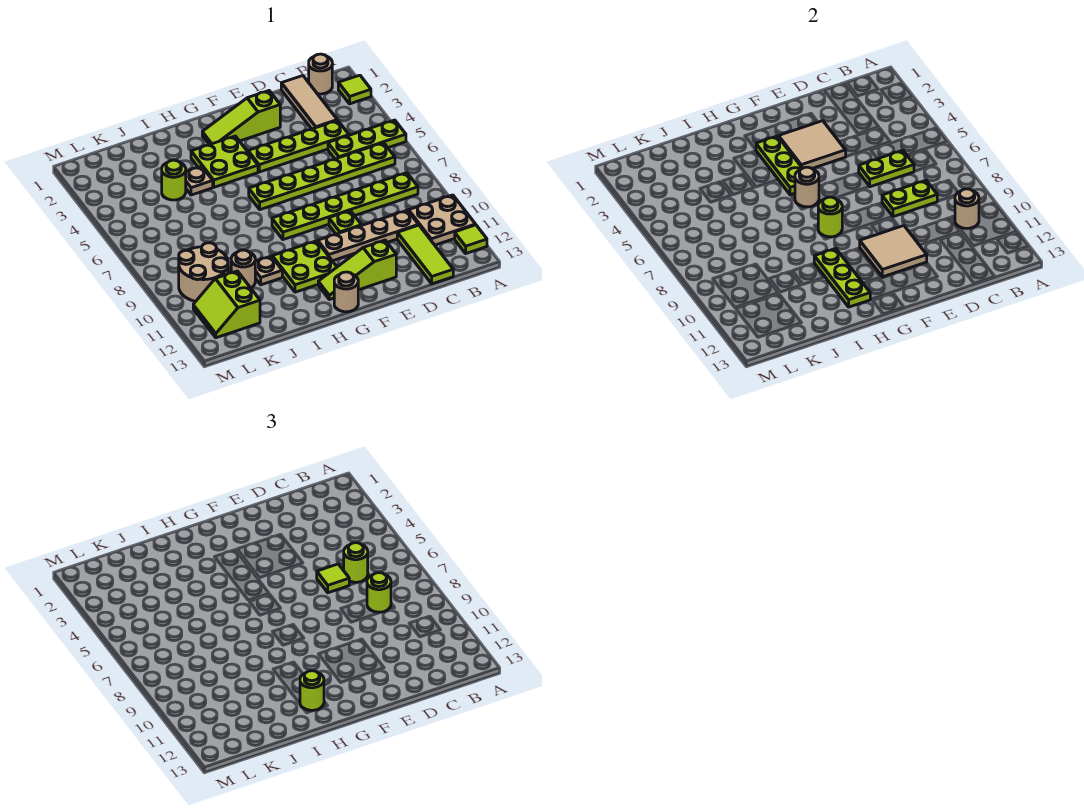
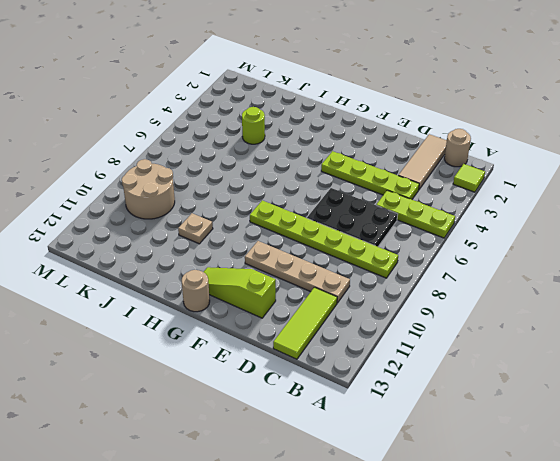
black plate C6:E7 level 1 -> lime plate B6:G6 level 1
none -> tan plate A10:B11 level 1
none -> lime tile A12 level 1
none -> lime slope E2:G2 level 1 top E
none -> lime plate E9 level 1

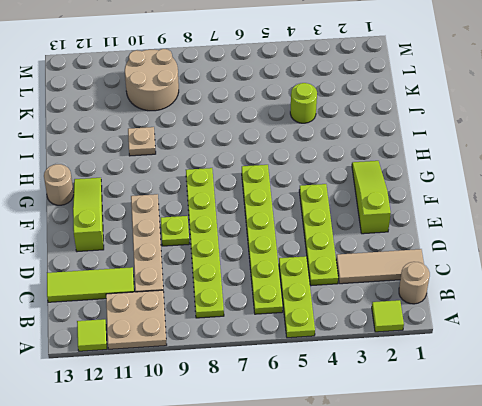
none -> lime plate G3:H4 level 1
none -> lime plate G10:H11 level 1
none -> tan plate I4 level 1
none -> tan round brick J10 level 1

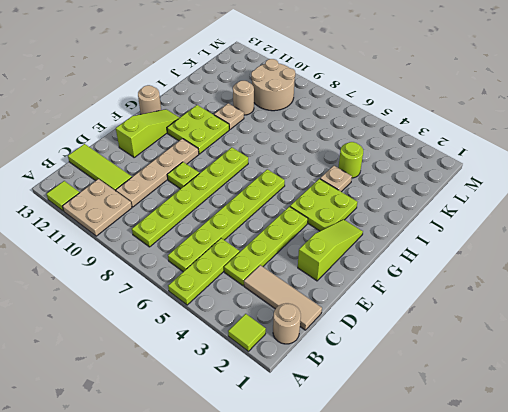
none -> lime slope K11:L12 level 1 top K
none -> tan round brick B10 level 2
none -> lime plate C6:D6 level 2
none -> lime plate C8:D8 level 2

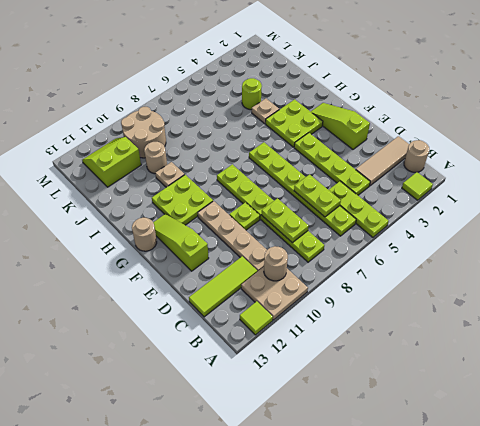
none -> tan tile E3:F4 level 2
none -> tan tile E10:F11 level 2
none -> lime plate G3:G5 level 2
none -> tan round brick G6 level 2

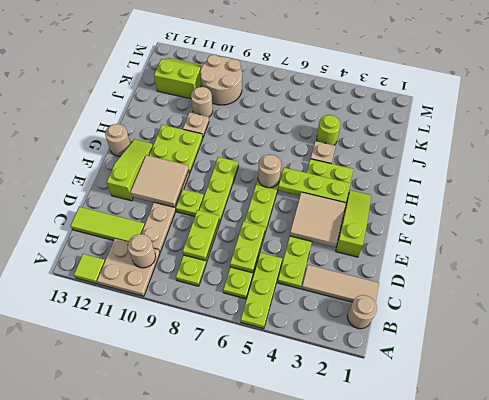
none -> lime tile A2 level 1
none -> lime round brick G8 level 2
none -> lime plate H10:H12 level 2
none -> lime round brick C6 level 3

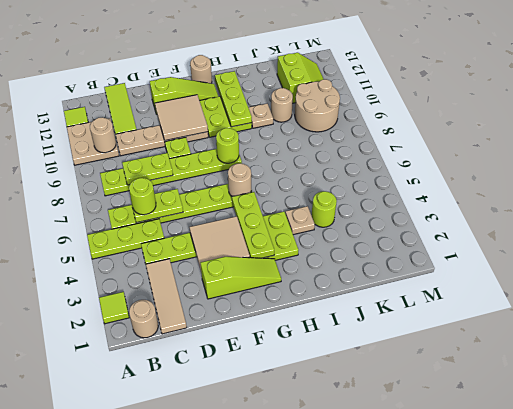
none -> lime round brick C8 level 3
none -> lime tile D6 level 3
none -> lime round brick H12 level 3

